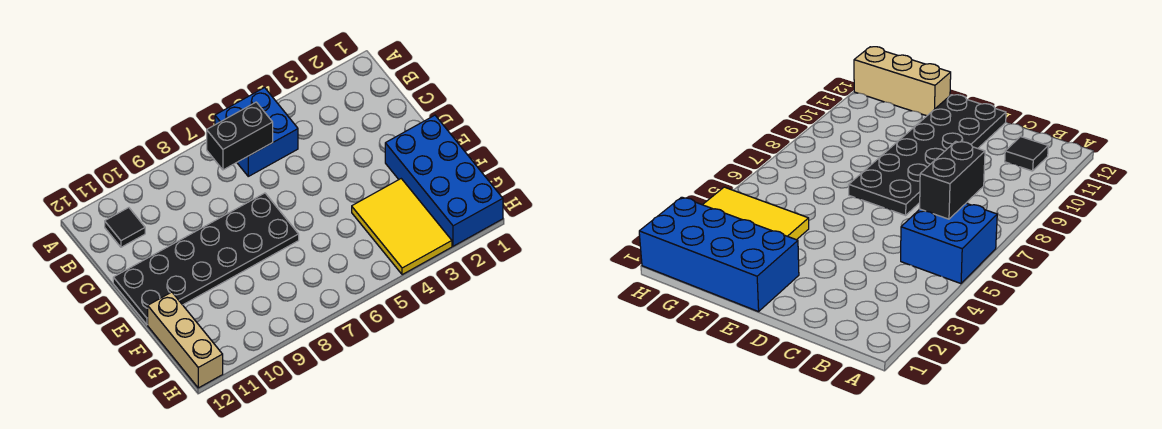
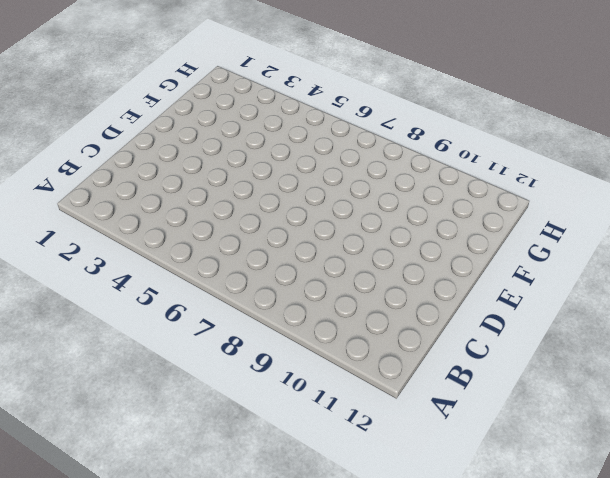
none -> blue brick A5:B6 level 1
none -> black tile B11 level 1

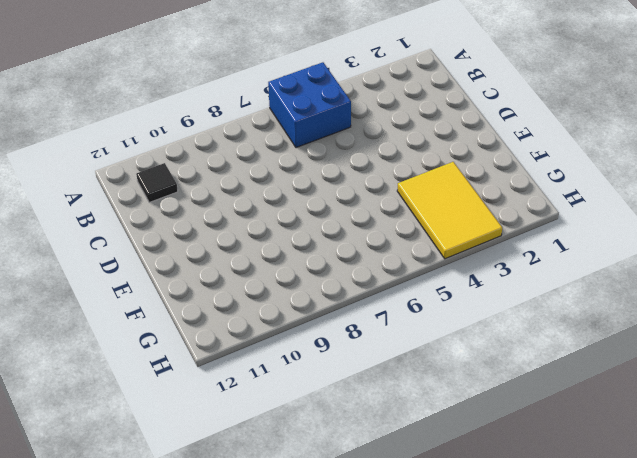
none -> black plate D7:E12 level 1
none -> blue brick E1:H2 level 1

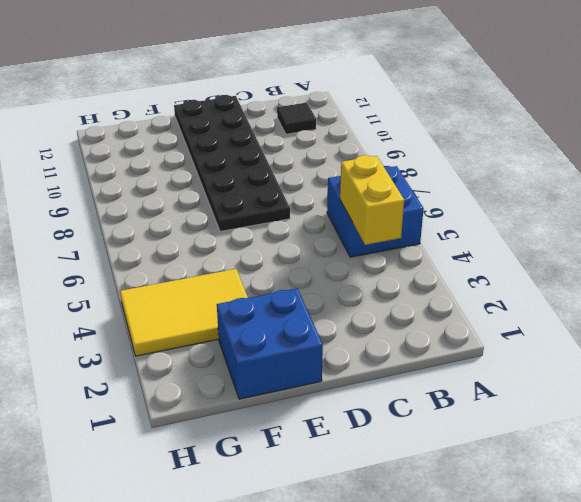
yellow brick B4:B5 level 2 -> none
blue brick E1:F2 level 1 -> blue brick E1:H2 level 1
none -> tan brick F12:H12 level 1
none -> black brick B6:B7 level 2

